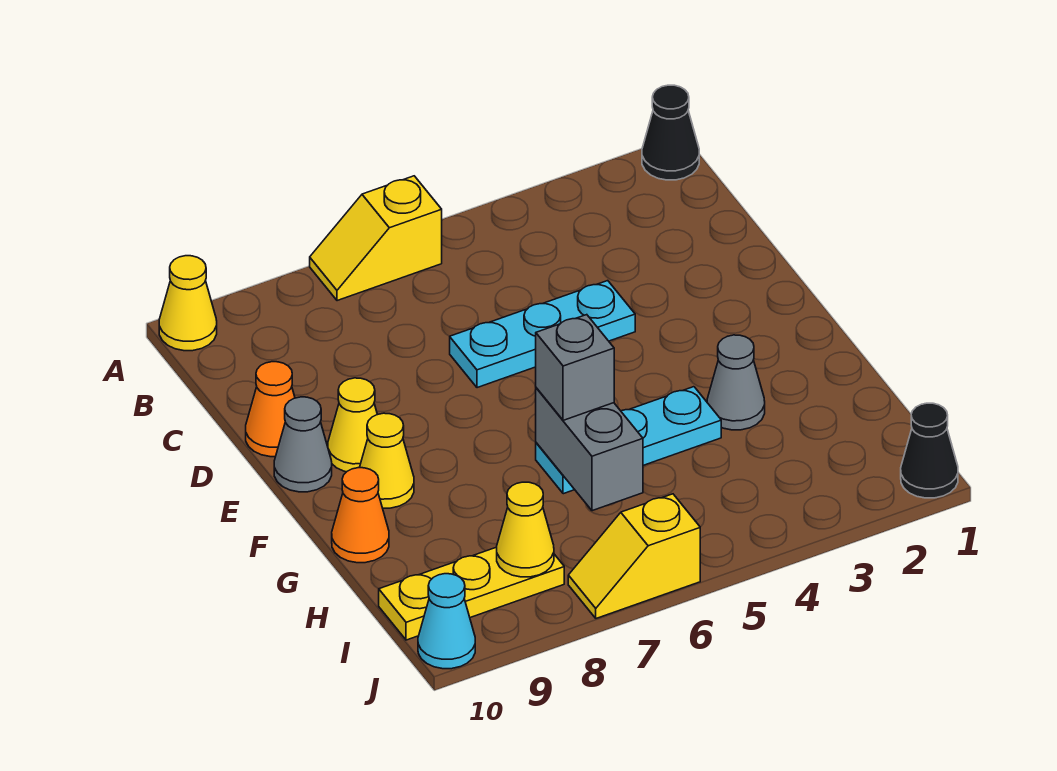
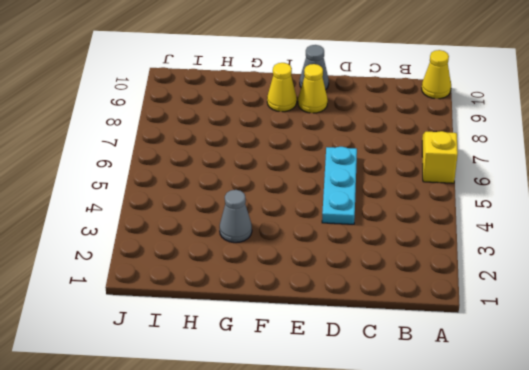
none -> black cone A1 level 1
none -> orange cone D10 level 1
none -> cyan plate G4:G6 level 1

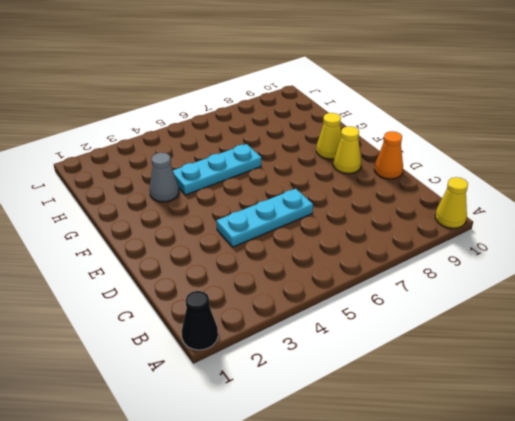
none -> yellow slope A6:A7 level 1 top 6
none -> grey cone E10 level 1
none -> orange cone G10 level 1

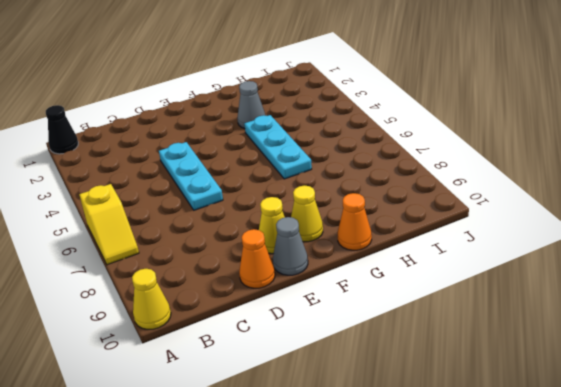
none -> yellow plate I8:I10 level 1
none -> black cone J1 level 1
none -> yellow slope J6:J7 level 1 top 6

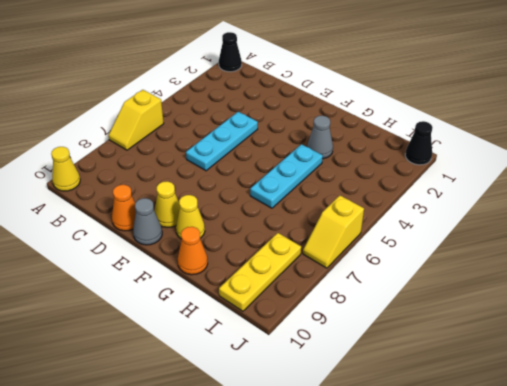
none -> cyan cone J10 level 1
none -> grey brick G6:H6 level 2
none -> yellow cone I8 level 2

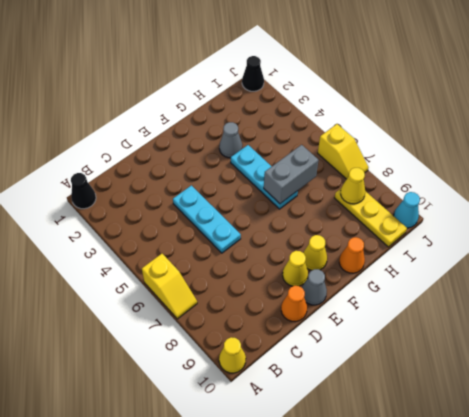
none -> grey brick G6 level 3

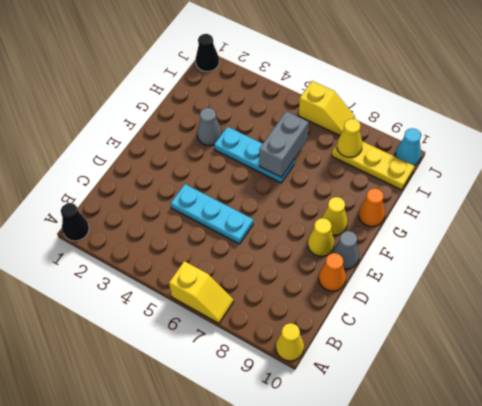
none -> grey brick G6 level 3

